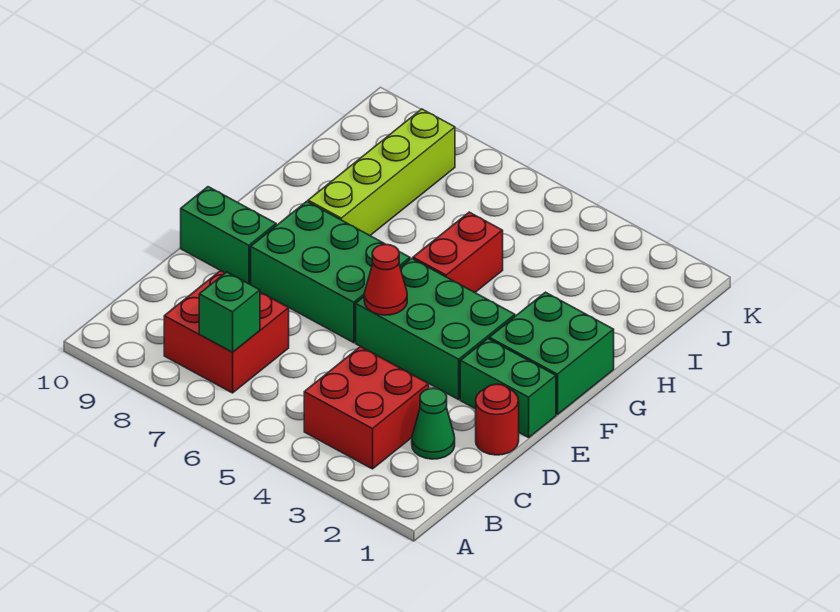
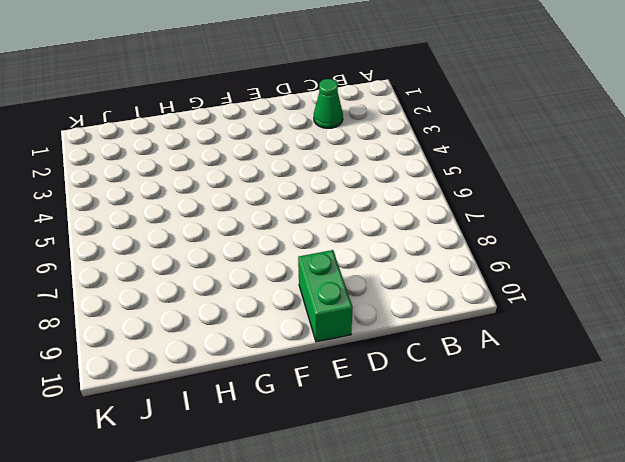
none -> red brick B3:C4 level 1
none -> red brick B7:C8 level 1
none -> red round brick D1 level 1

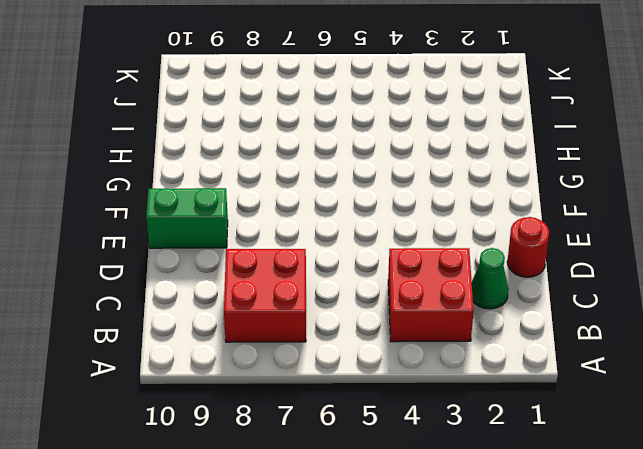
none -> green brick E1:E2 level 1
none -> green brick E3:F5 level 1
none -> green brick E6:F8 level 1

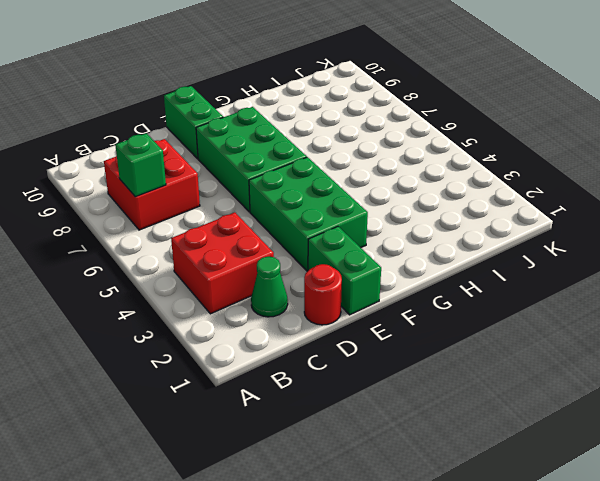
none -> green brick F1:G2 level 1
none -> red brick G5:H5 level 1
none -> lime brick G8:J8 level 1

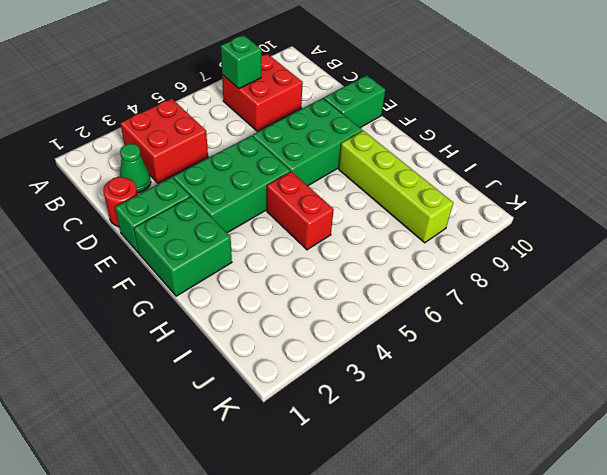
none -> red cone E5 level 2

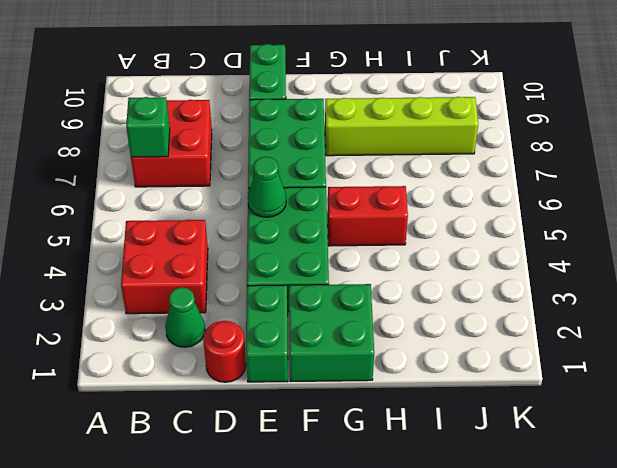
green cone E5 level 2 -> red cone E5 level 2

